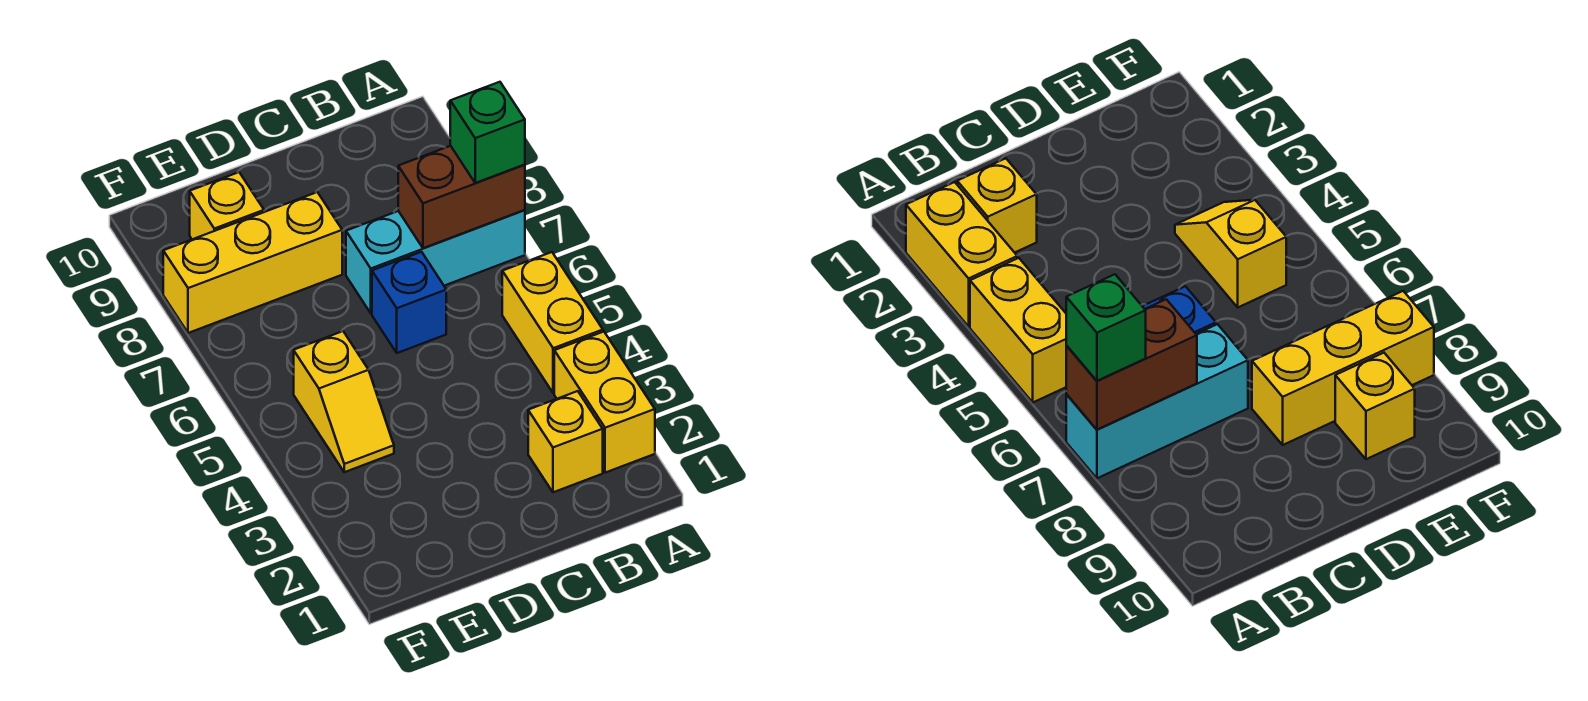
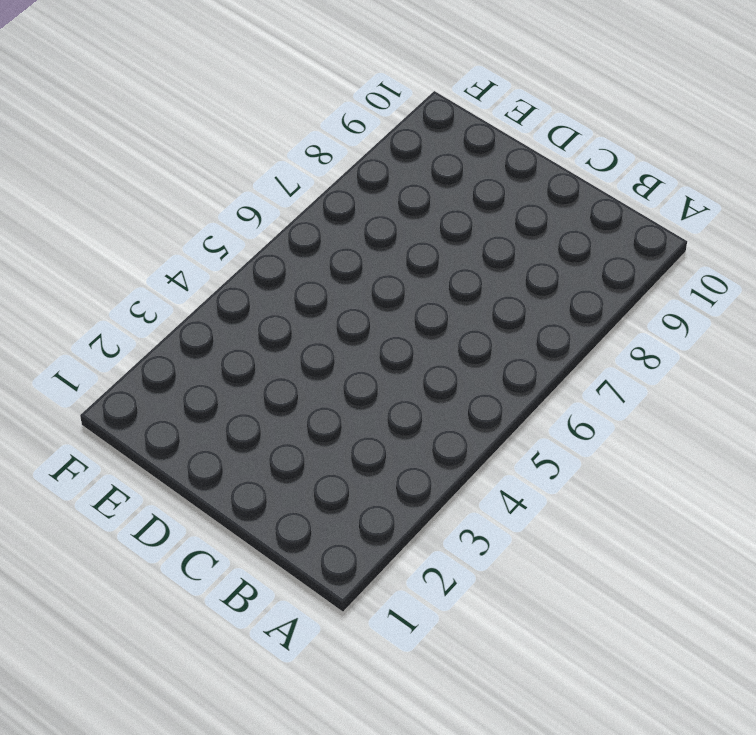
none -> yellow brick A2:A3 level 1
none -> yellow brick A4:A5 level 1

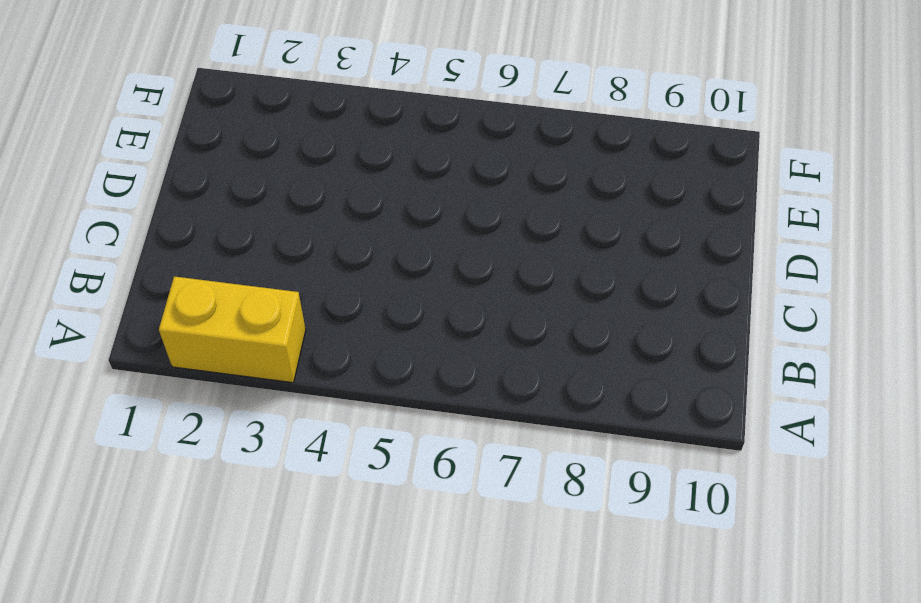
none -> yellow brick A4:A5 level 1
none -> cyan brick A7:C7 level 1

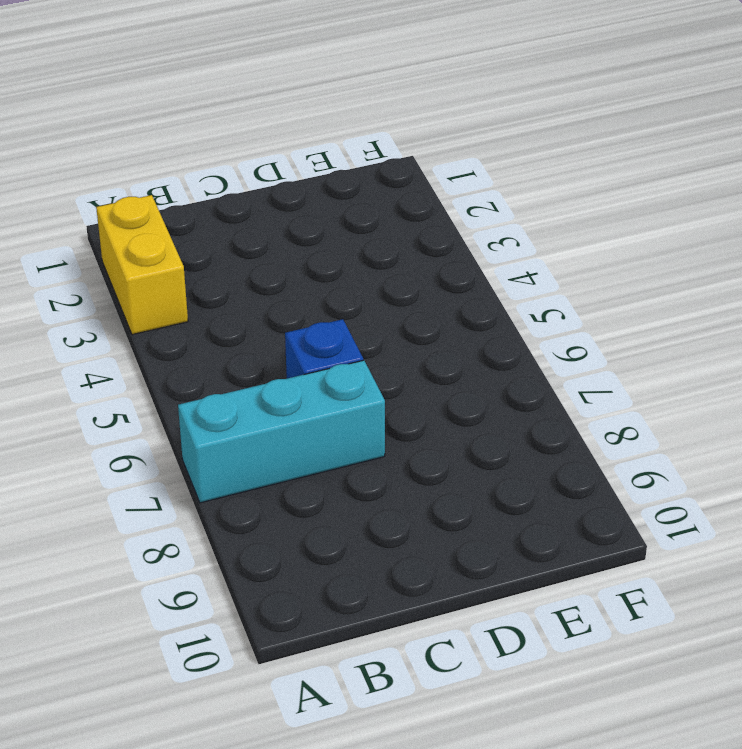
none -> yellow brick A4:A5 level 1
none -> yellow brick B2 level 1

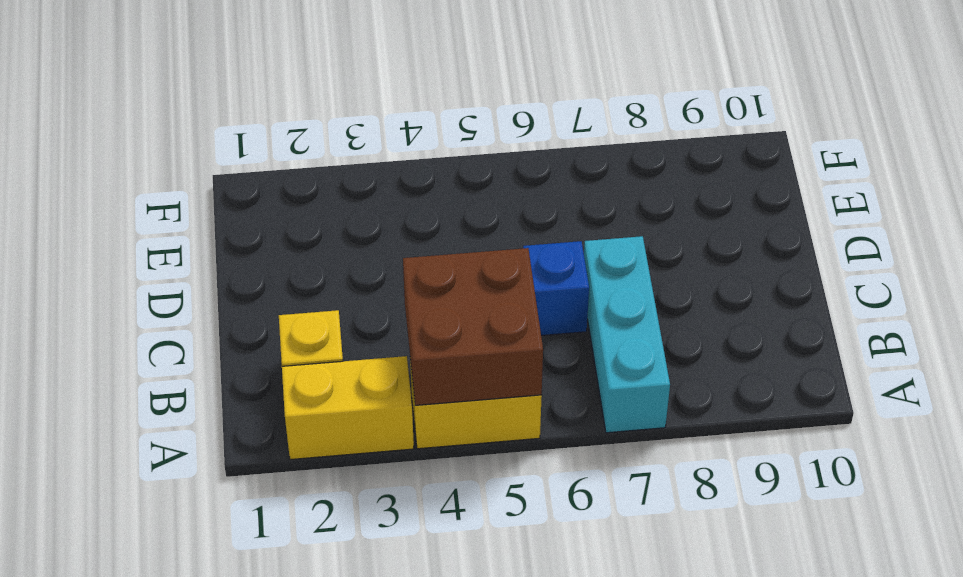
brown brick A4:B5 level 2 -> none
none -> yellow brick D8:F8 level 1
none -> yellow slope E4:E5 level 1 top 5

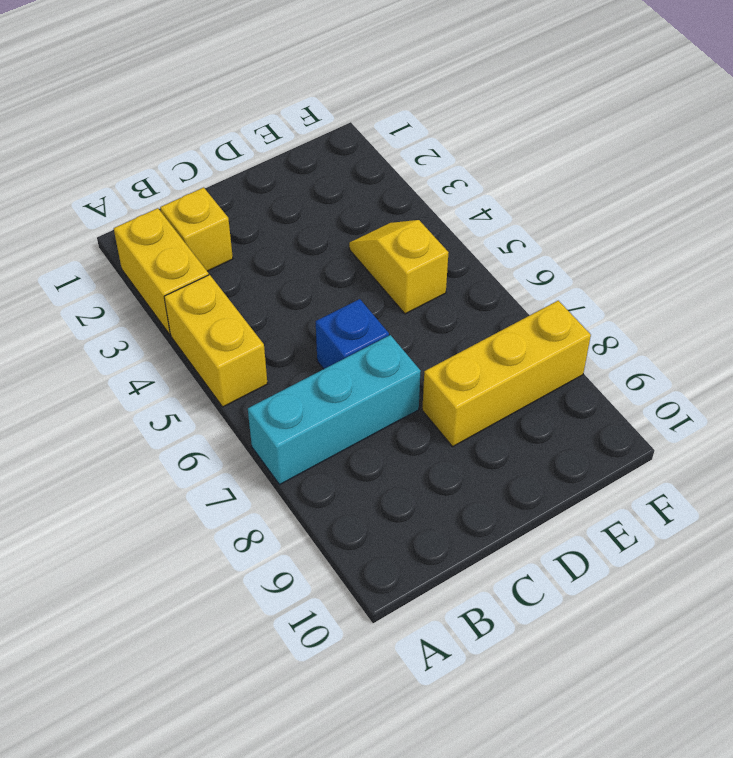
none -> yellow brick E9 level 1
none -> brown brick A7:B7 level 2

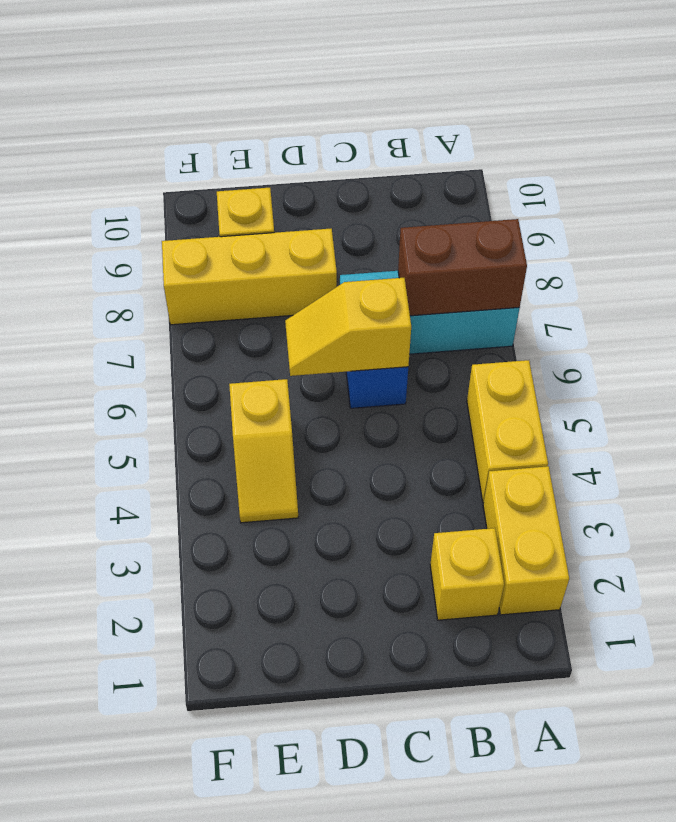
yellow slope C6:D6 level 2 top C -> none
none -> green brick A7 level 3

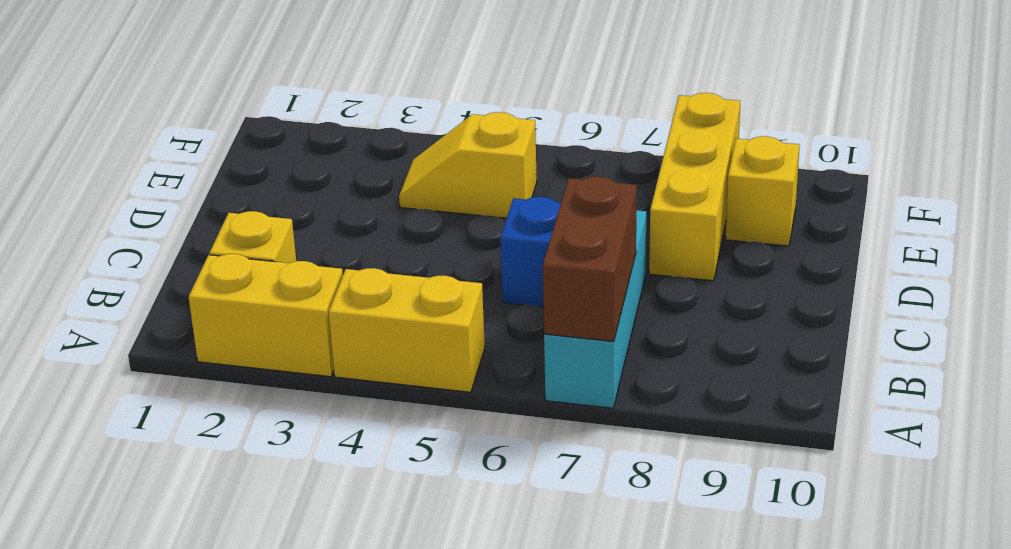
none -> green brick A7 level 3

